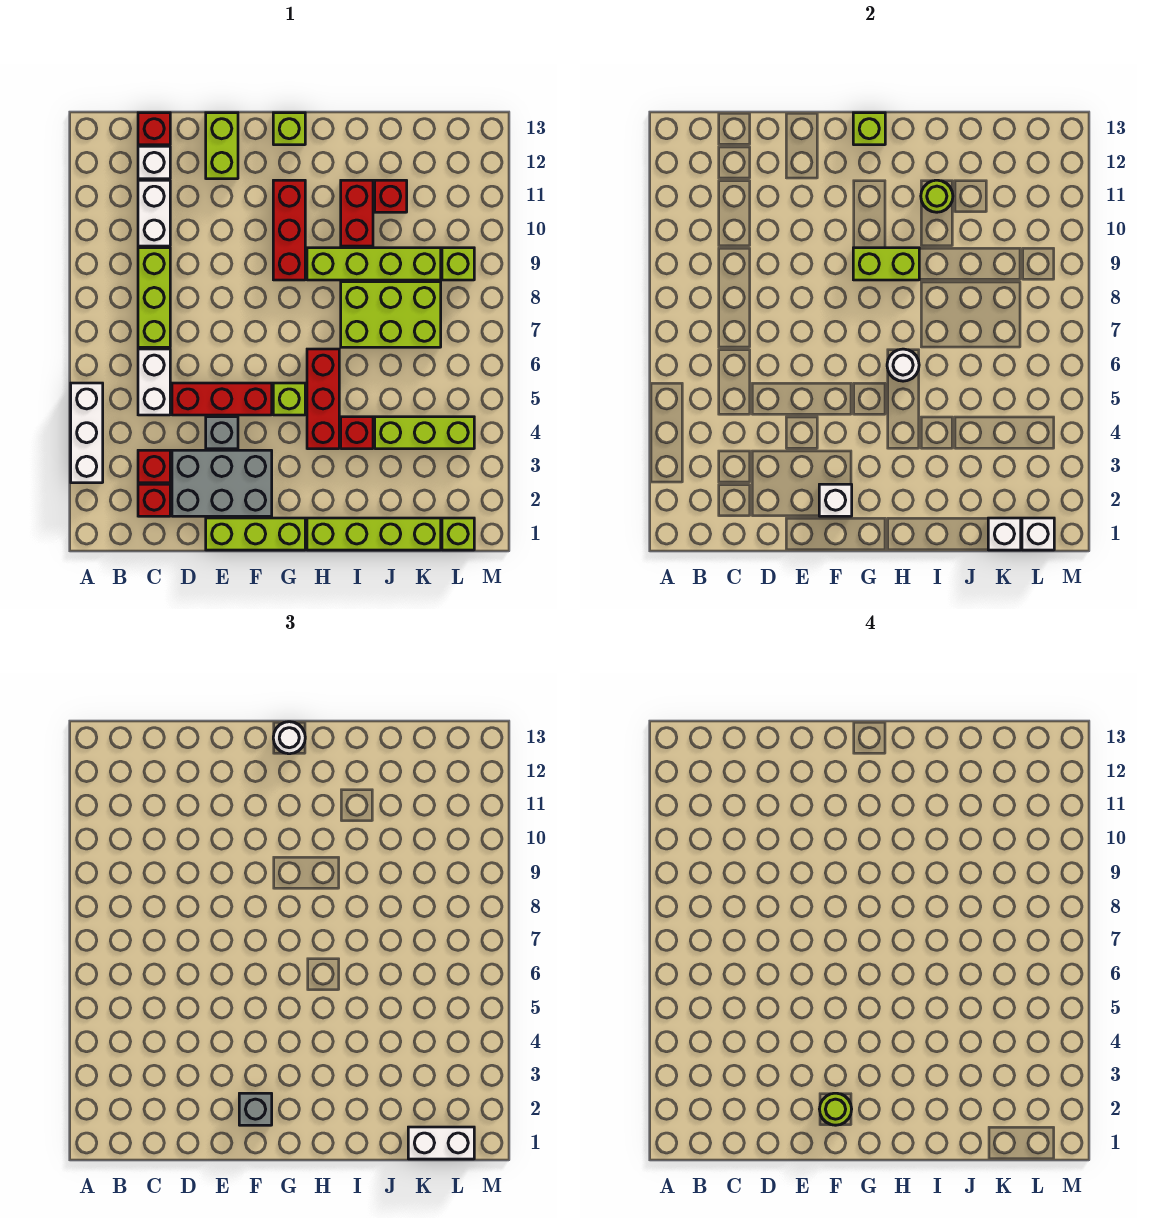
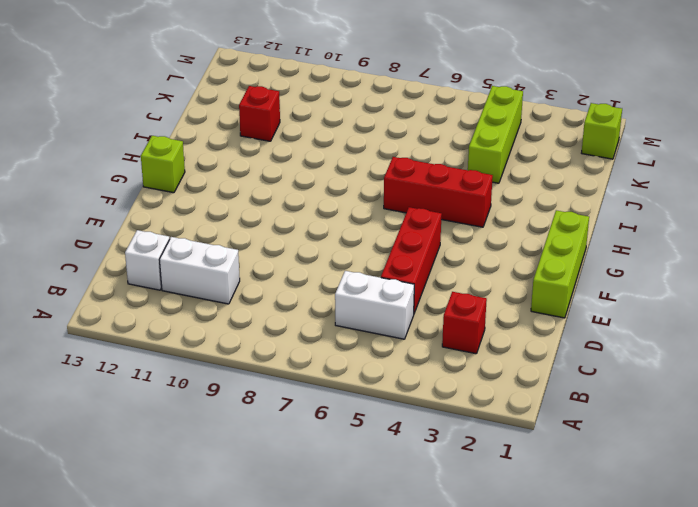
none -> white brick A3:A5 level 1
none -> red brick C2 level 1
none -> lime brick C7:C9 level 1
none -> red brick C13 level 1

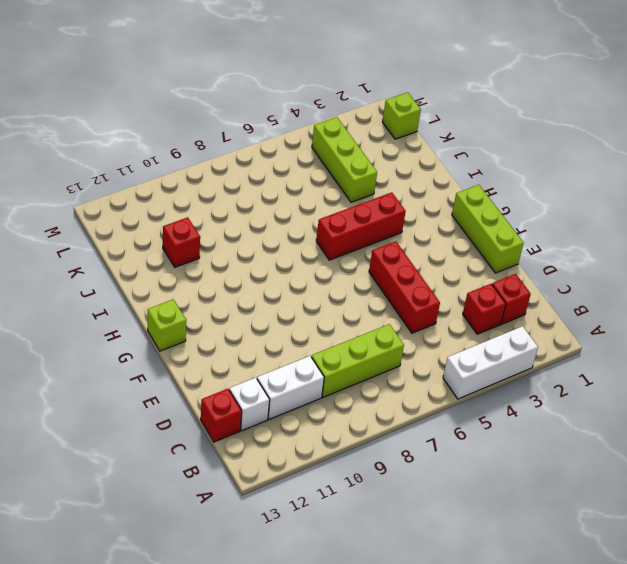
none -> white brick C5:C6 level 1
none -> grey brick D2:F3 level 1
none -> grey brick E4 level 1
none -> lime brick E12:E13 level 1

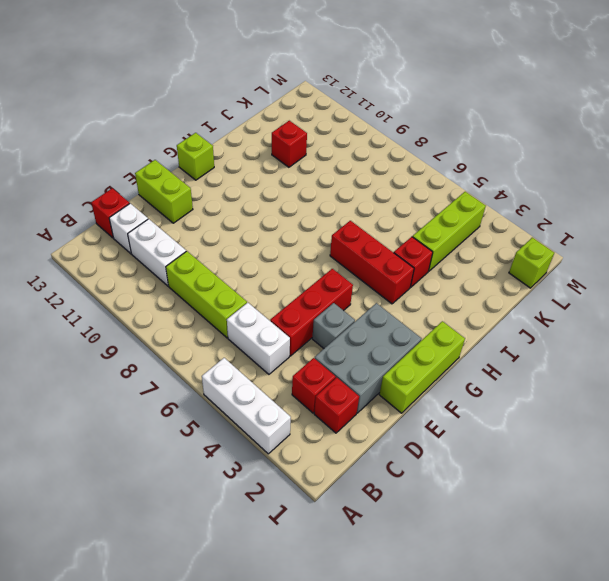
none -> lime brick G5 level 1
none -> red brick G9:G11 level 1
none -> lime brick H1:K1 level 1
none -> lime brick H9:K9 level 1

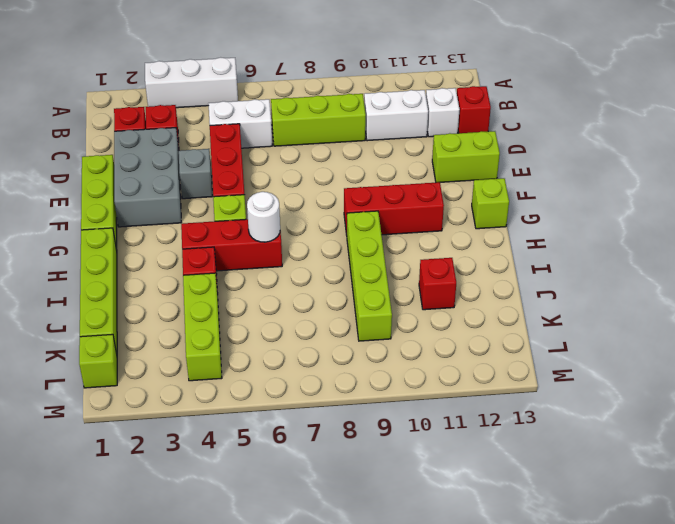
none -> lime brick I7:K8 level 1
none -> red brick I10:I11 level 1
none -> lime brick L9 level 1
none -> white brick F2 level 2

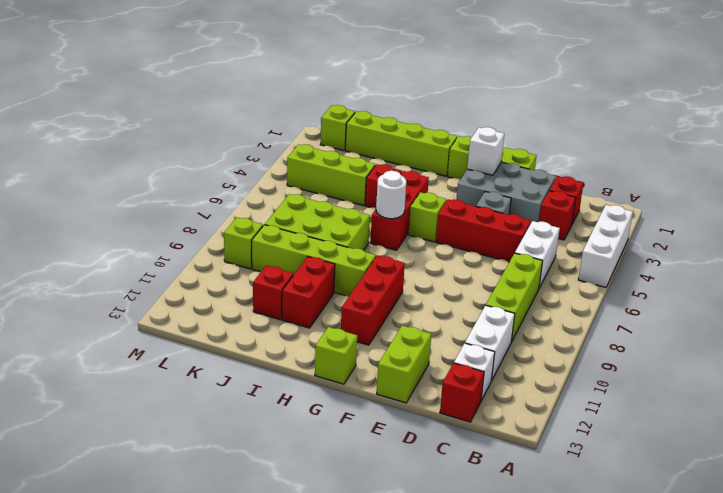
none -> lime brick G9:H9 level 2
none -> lime brick G13 level 2
none -> lime round brick I11 level 2
none -> white brick K1 level 2

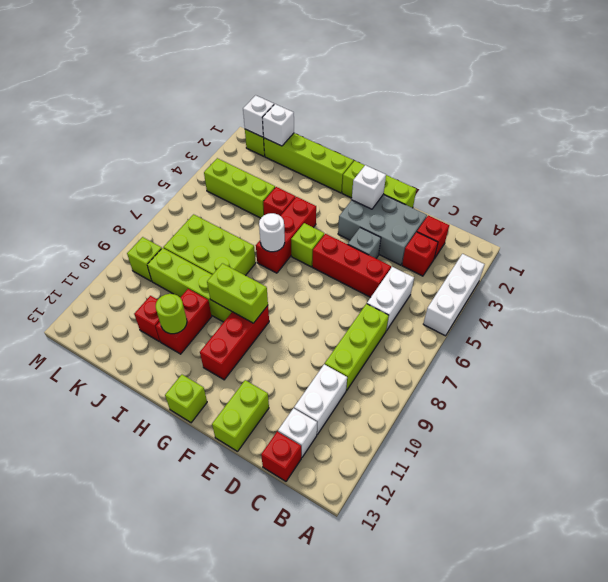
none -> lime brick G13 level 2
none -> grey brick F2 level 3
none -> white round brick G13 level 3
none -> white brick K1:L1 level 3

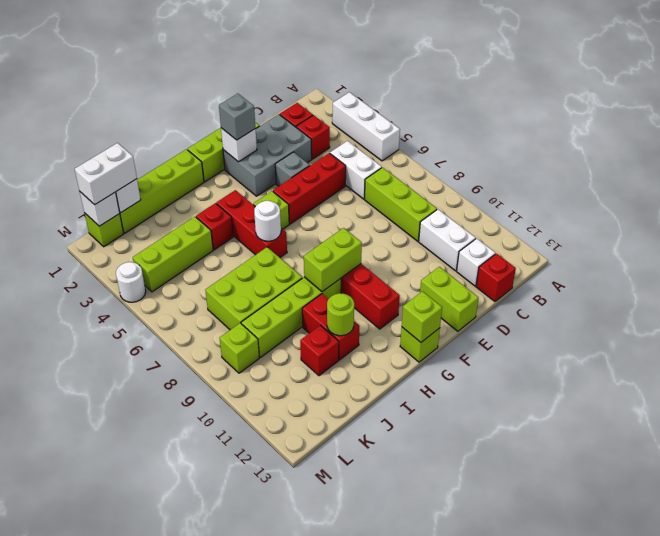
white round brick M4 level 1 -> white round brick G13 level 3
none -> lime round brick F2 level 4

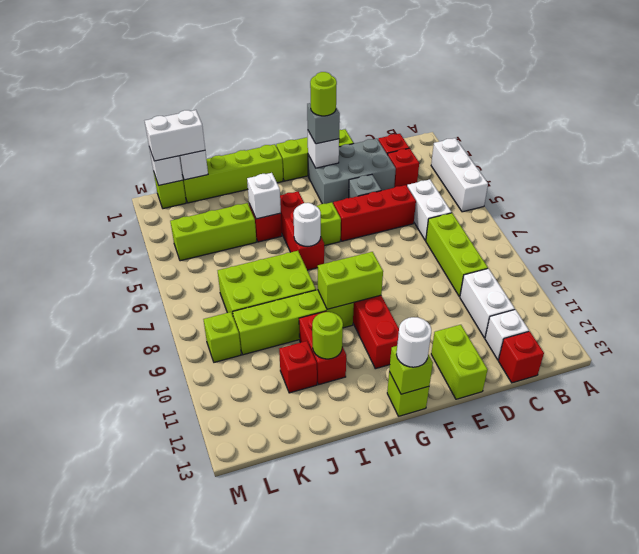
white brick I4 level 2 -> none

